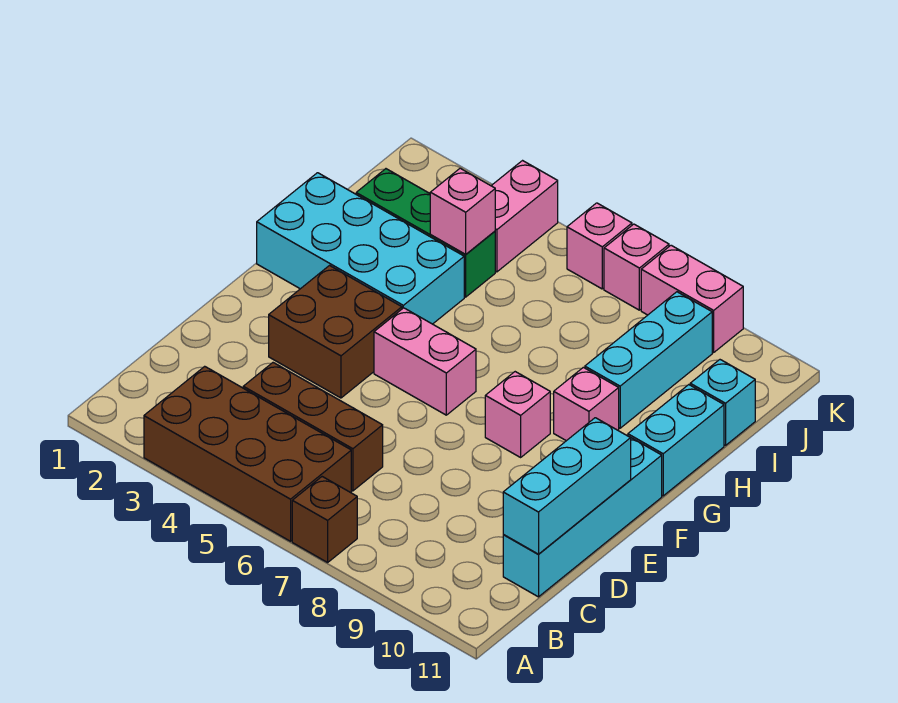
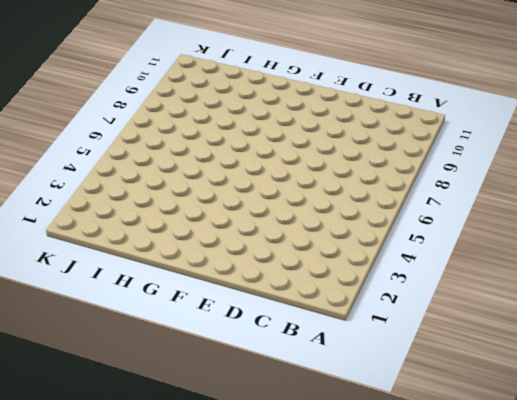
none -> brown brick A3:B6 level 1
none -> brown brick A7 level 1
none -> brown brick C4:C6 level 1

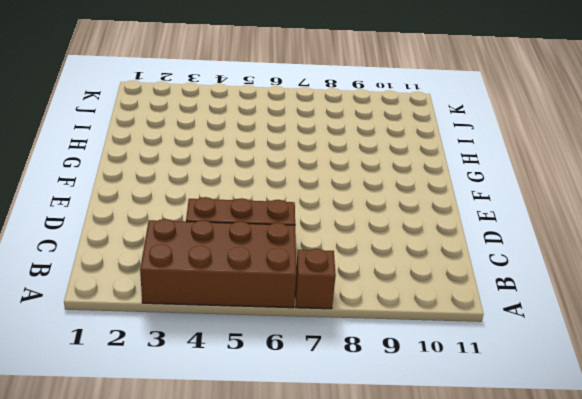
none -> cyan brick C11:F11 level 1
none -> brown brick E3:F4 level 1
none -> pink brick F5:F6 level 1

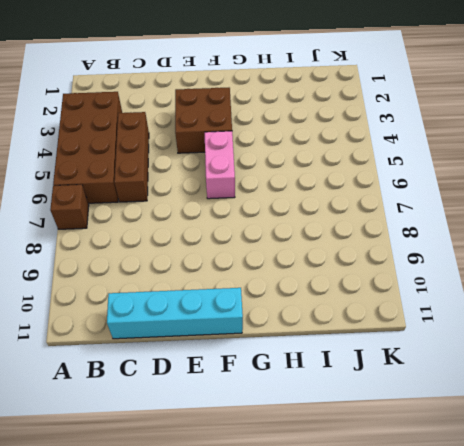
none -> pink brick F8 level 1
none -> cyan brick G1:H4 level 1
none -> pink brick G9 level 1

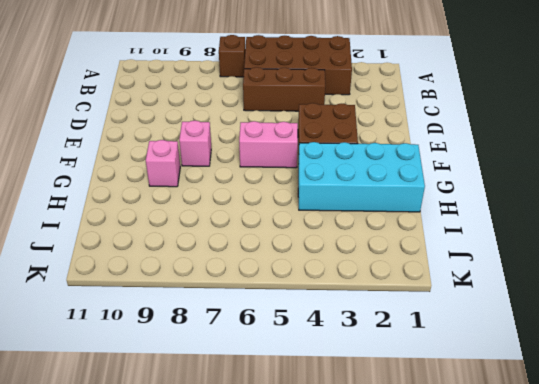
none -> cyan brick C11:F11 level 1
none -> cyan brick G11:H11 level 1
none -> cyan brick H9:J9 level 1

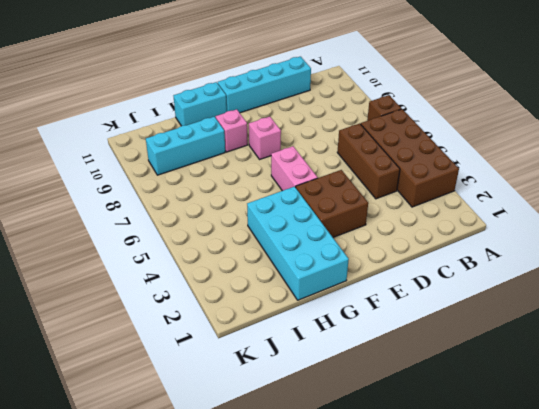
none -> green brick I2:I4 level 1
none -> cyan brick I11 level 1
none -> pink brick J4:K4 level 1

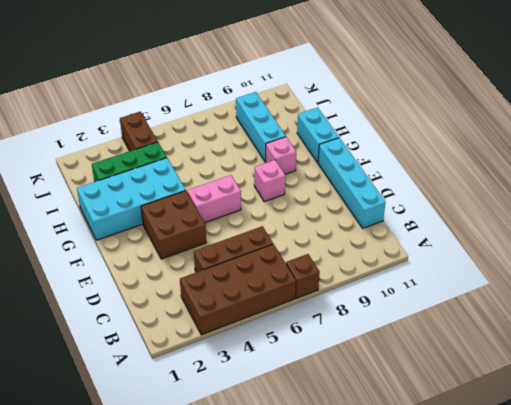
brown brick J4:K4 level 1 -> pink brick J4:K4 level 1
none -> cyan brick I11 level 1
none -> pink brick K6 level 1
none -> pink brick K7 level 1

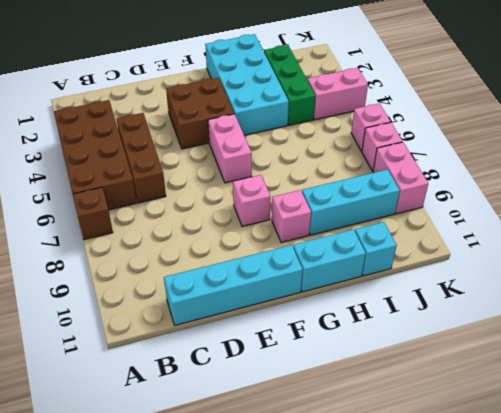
none -> cyan brick C11:E11 level 2
none -> pink brick I4 level 2

